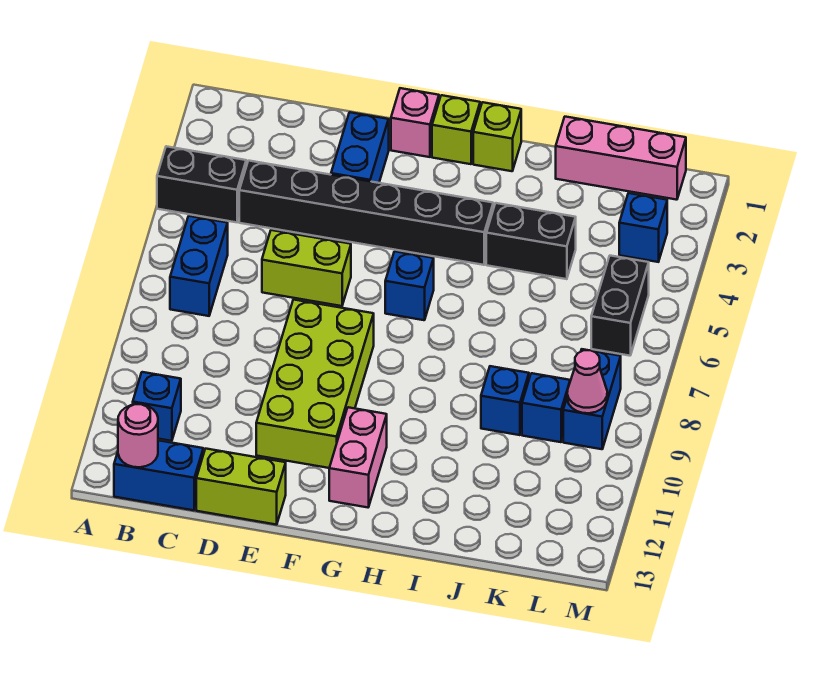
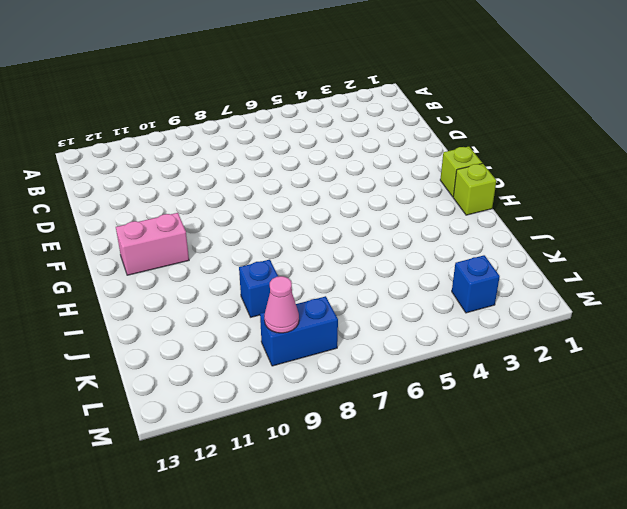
none -> black brick A4:B4 level 1
none -> blue brick B6:B7 level 1
none -> blue brick B11 level 1

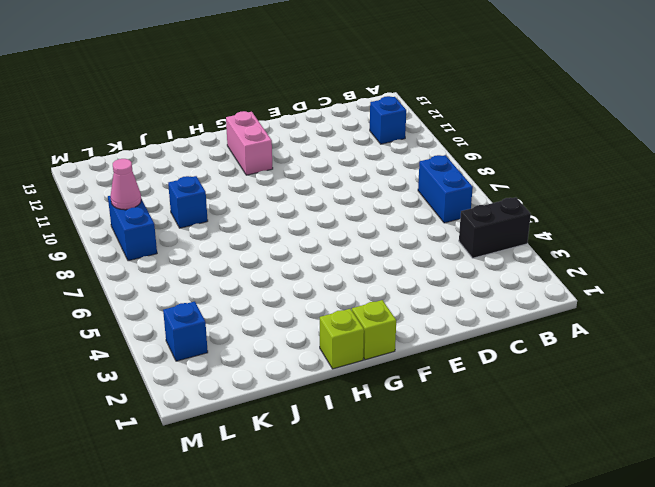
none -> blue brick B13:C13 level 1
none -> black brick C4:H4 level 1
none -> lime brick D6:E6 level 1

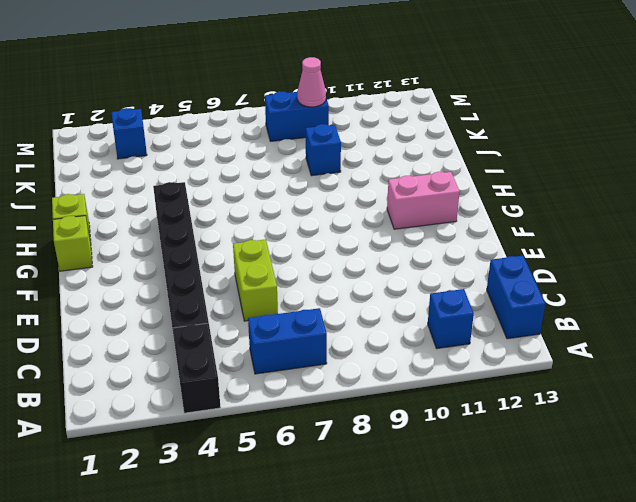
none -> lime brick D13:E13 level 1
none -> blue brick E2:E3 level 1
none -> lime brick E8:F11 level 1

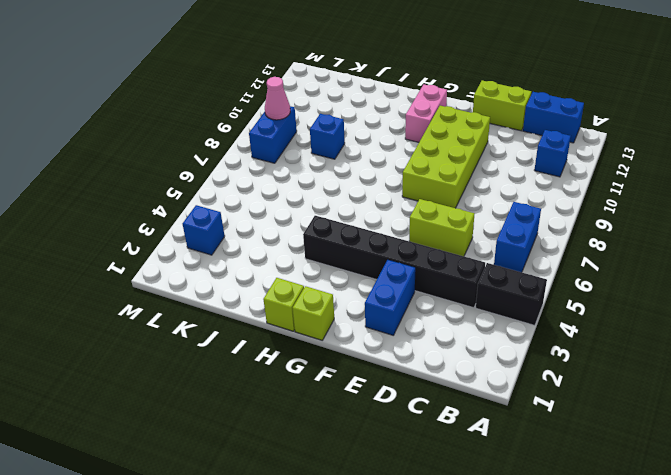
none -> pink brick F1 level 1
none -> blue brick G6 level 1
none -> black brick I4:J4 level 1

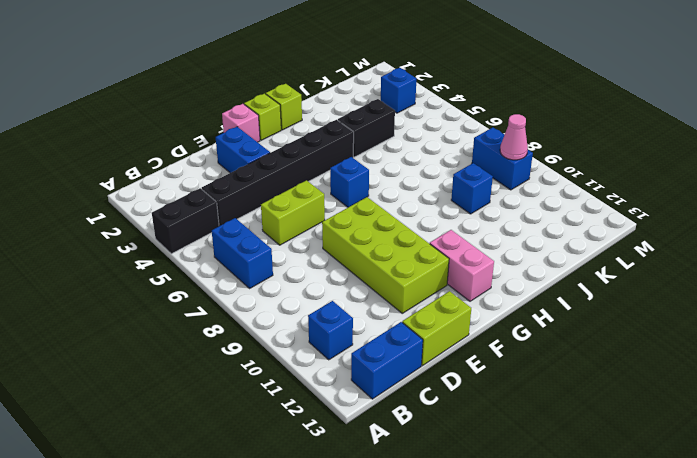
none -> pink brick J1:L1 level 1
none -> blue brick K9 level 1
none -> black brick L5:L6 level 1

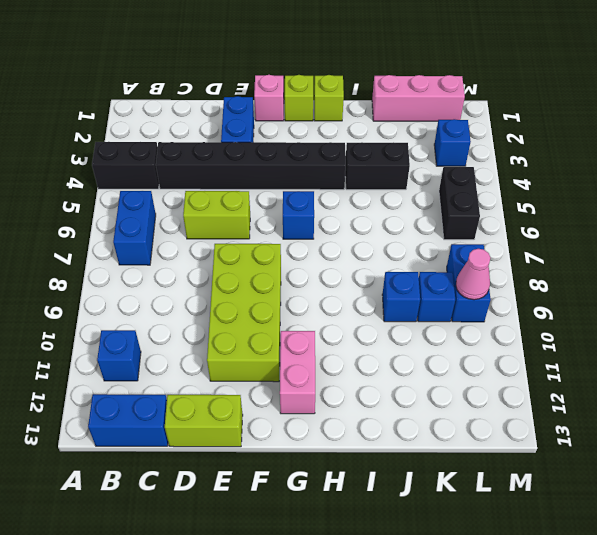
none -> pink round brick B13 level 2

